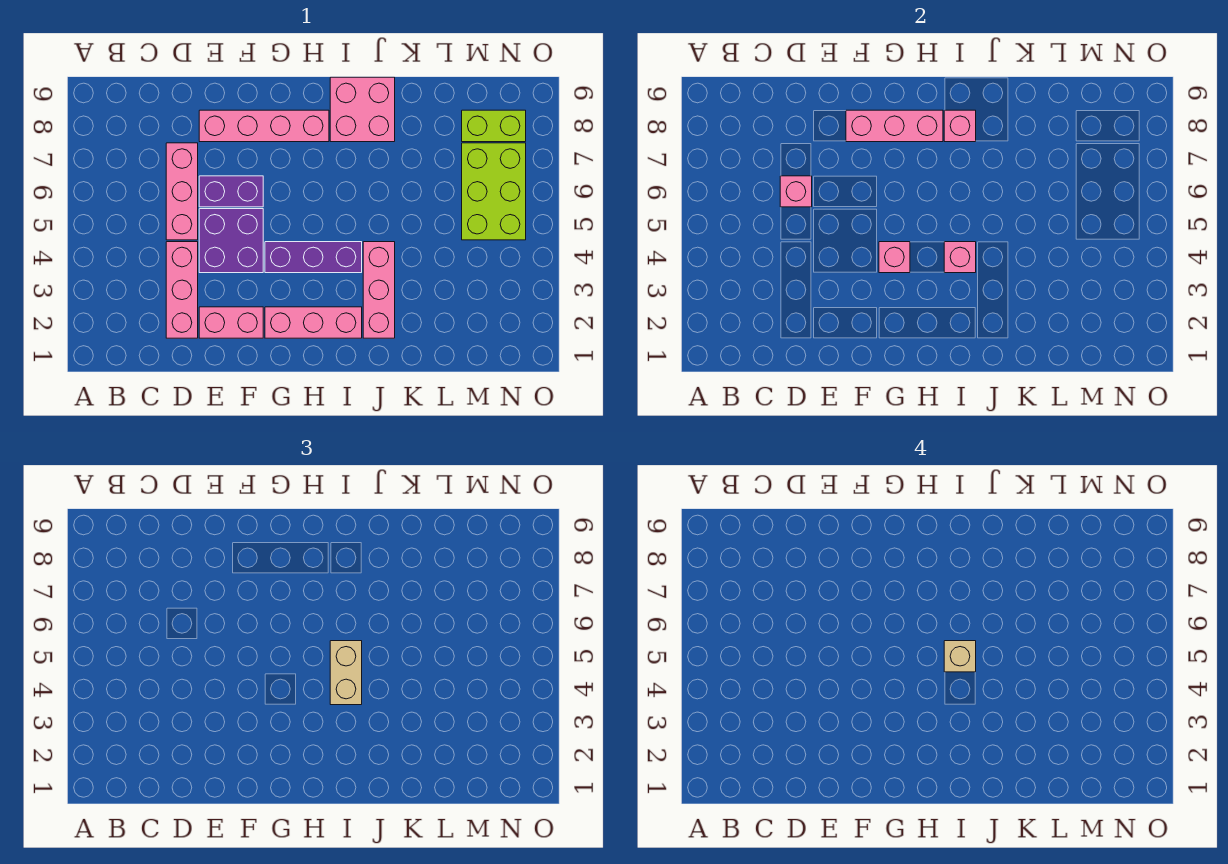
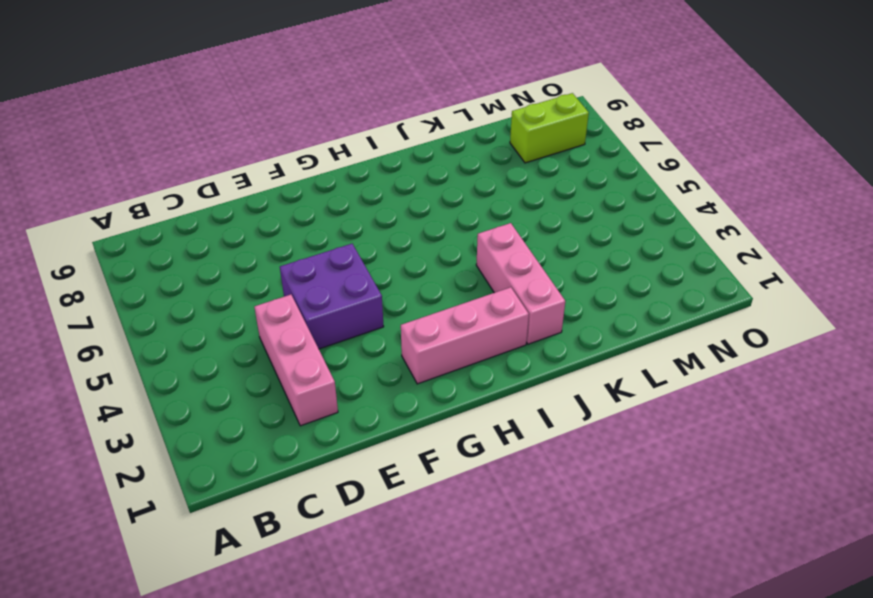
none -> pink brick D5:D7 level 1
none -> pink brick E2:F2 level 1
none -> purple brick E6:F6 level 1

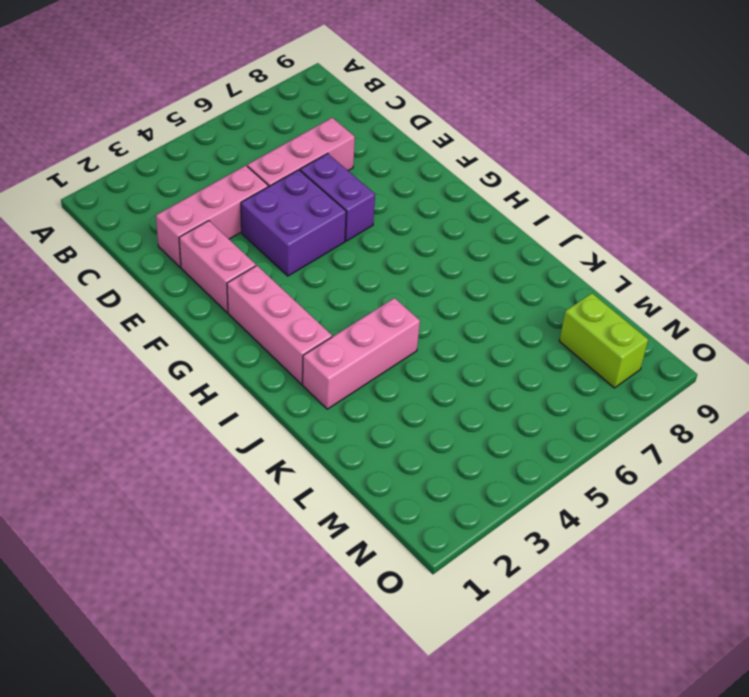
none -> pink brick E8:H8 level 1
none -> purple brick G4:I4 level 1
none -> pink brick I8:J9 level 1

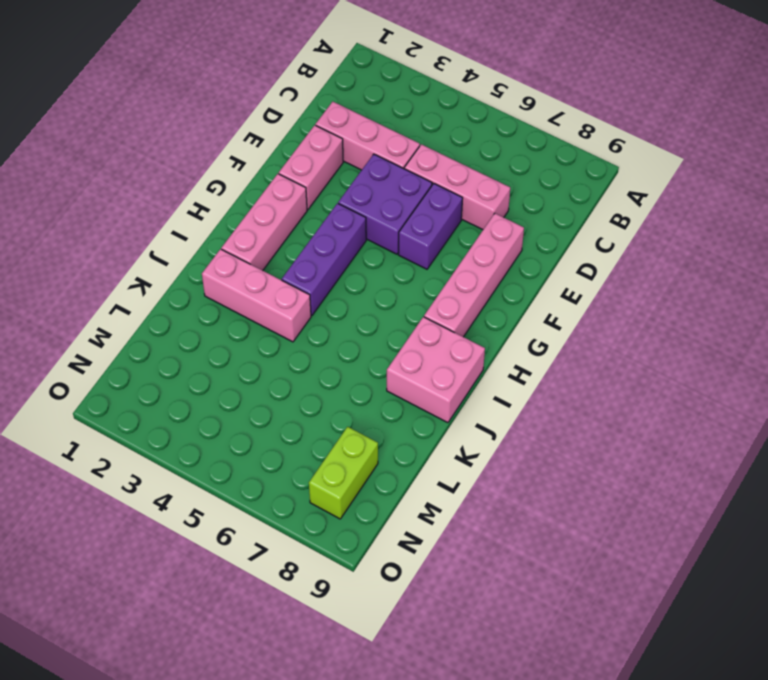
none -> lime brick M5:N7 level 1
none -> pink brick D6 level 2
none -> pink brick F8:H8 level 2

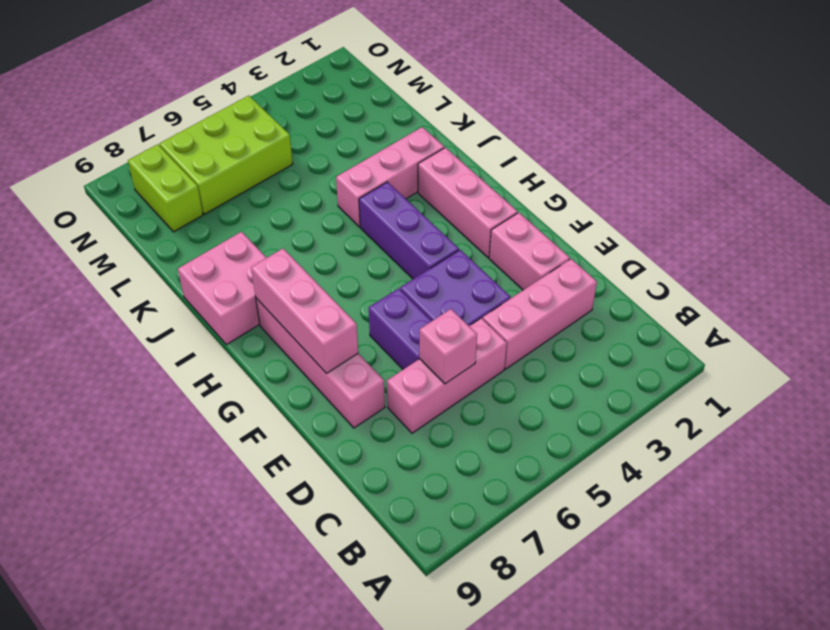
none -> pink brick G4 level 2
none -> pink brick I4 level 2
none -> pink brick I8 level 2

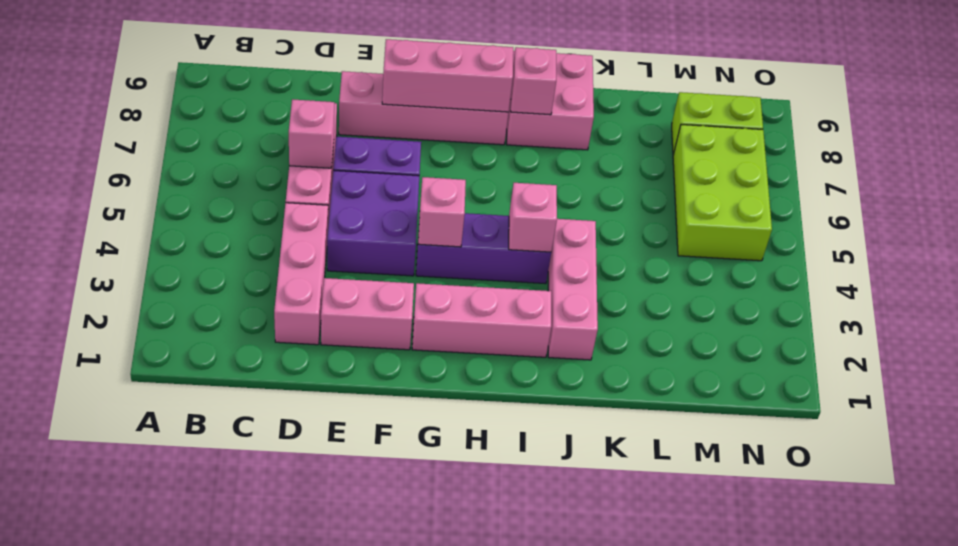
none -> tan brick I4:I5 level 3
none -> tan brick I5 level 4

